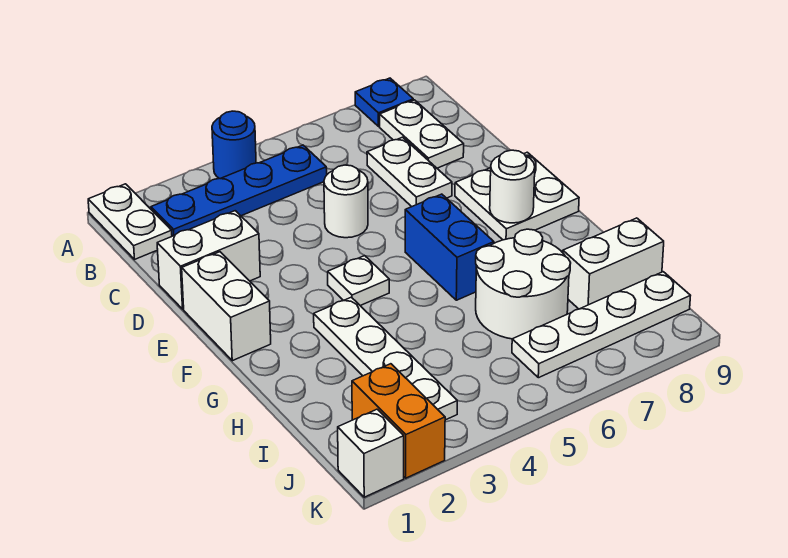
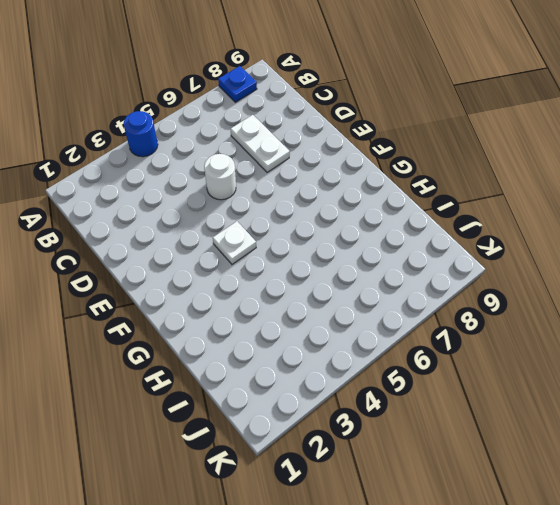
none -> white plate A1:B1 level 1
none -> blue plate B2:B5 level 1
none -> white plate B8:C8 level 1

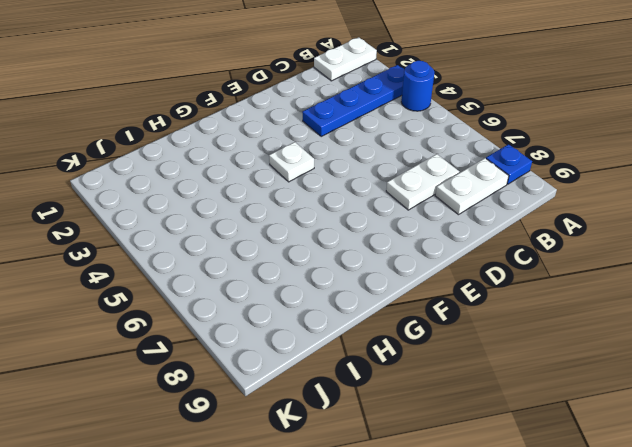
blue plate A3:D3 level 1 -> blue plate B2:B5 level 1
none -> white brick D1:D2 level 1
none -> white round brick D5 level 1
none -> white brick E1:F1 level 1

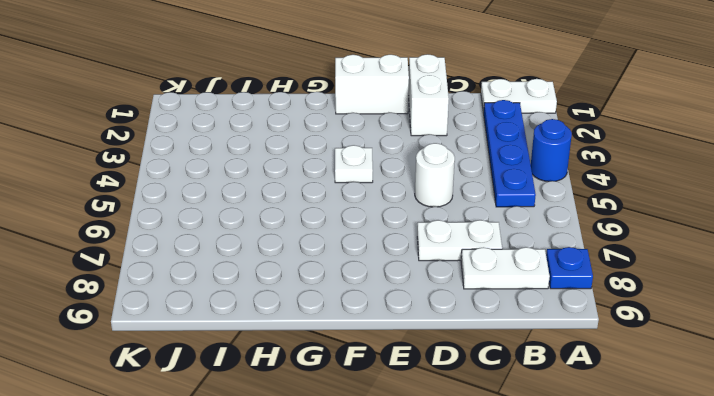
none -> white plate E8:F9 level 1
none -> blue brick F6:G6 level 1
none -> white plate G3:J3 level 1

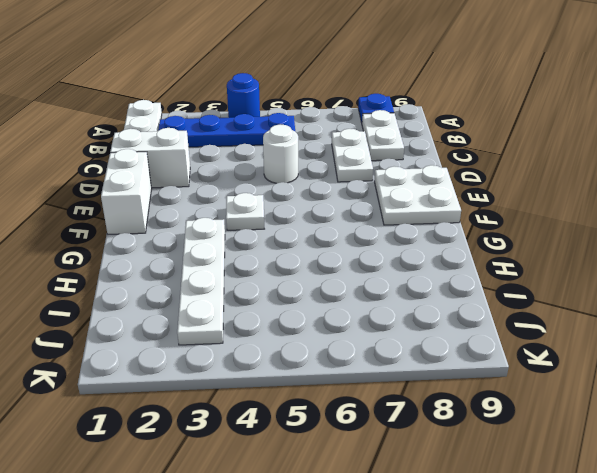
none -> blue brick F6:G6 level 1
none -> white round brick H6:I7 level 1
none -> white brick I8:I9 level 1

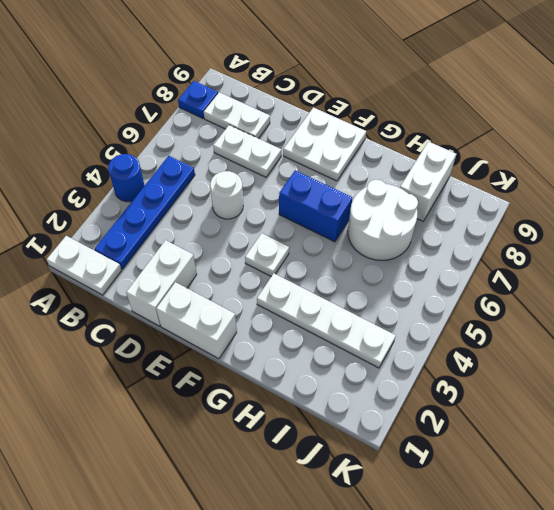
none -> orange brick J2:K2 level 1
none -> white plate J6:J9 level 1
none -> white brick K1 level 1

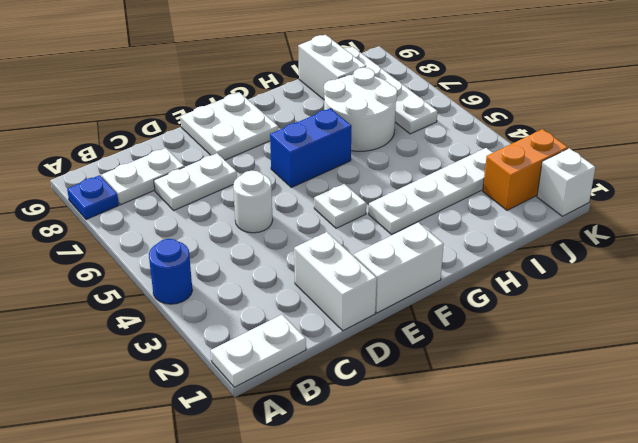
none -> blue plate B2:B5 level 1
none -> white round brick F8 level 2

